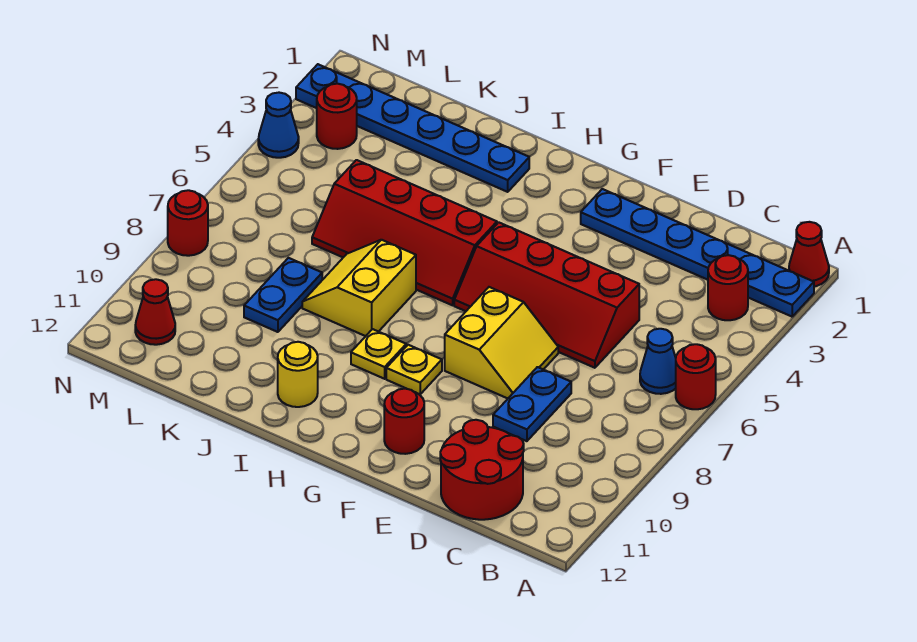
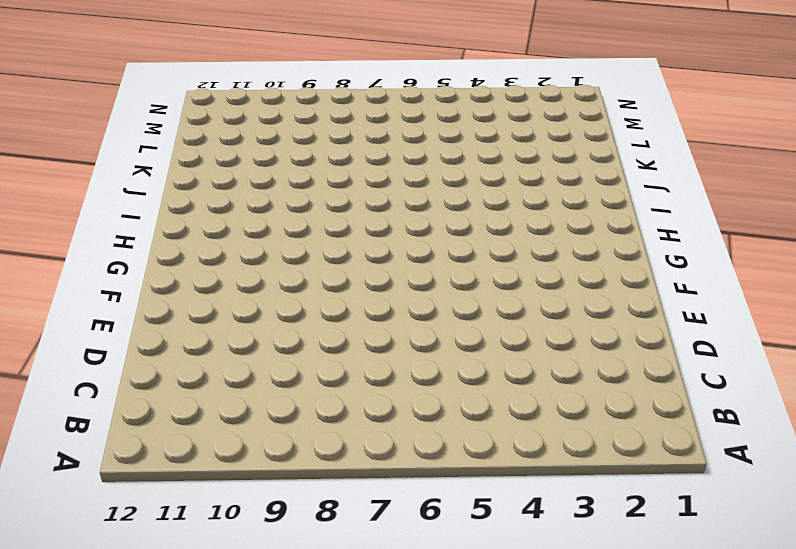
none -> red cone A1 level 1
none -> blue plate A2:F2 level 1
none -> red round brick A6 level 1

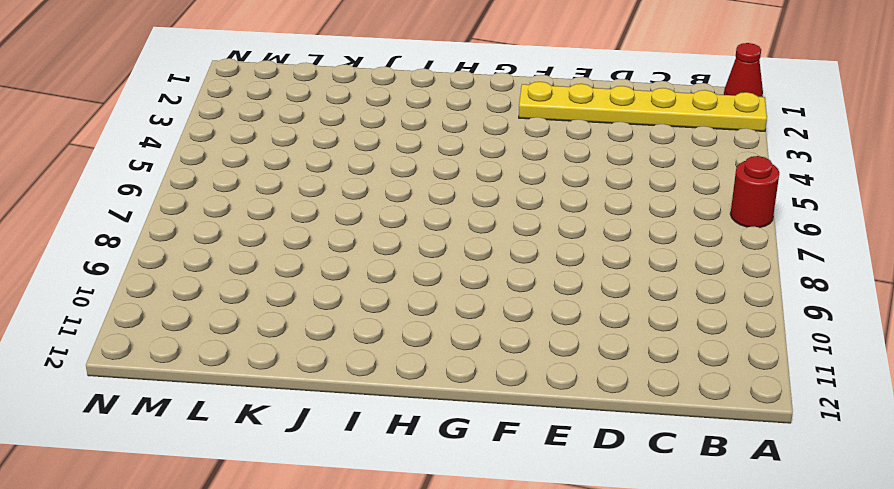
yellow plate A2:F2 level 1 -> blue plate A2:F2 level 1
none -> red round brick B3 level 1
none -> blue cone B6 level 1
none -> red round brick C11:D12 level 1

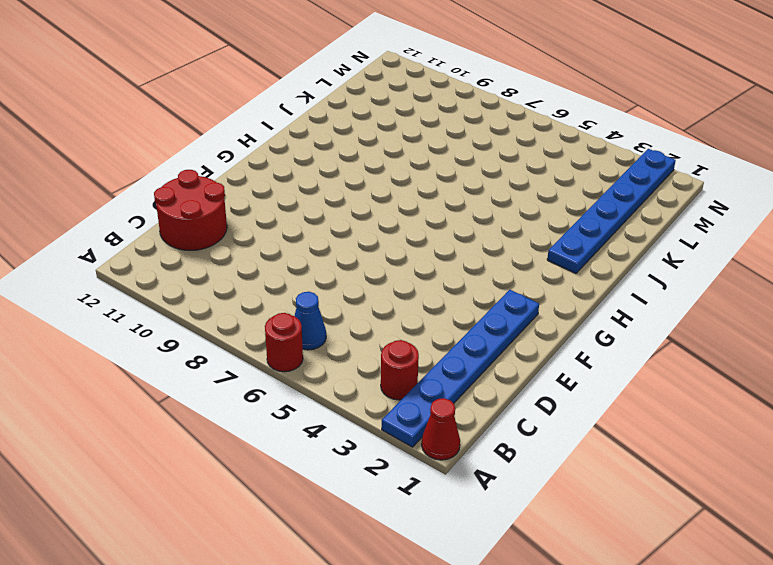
none -> red slope D5:G6 level 1 top 5
none -> blue plate D8:D9 level 1
none -> yellow slope E7:F8 level 1 top F

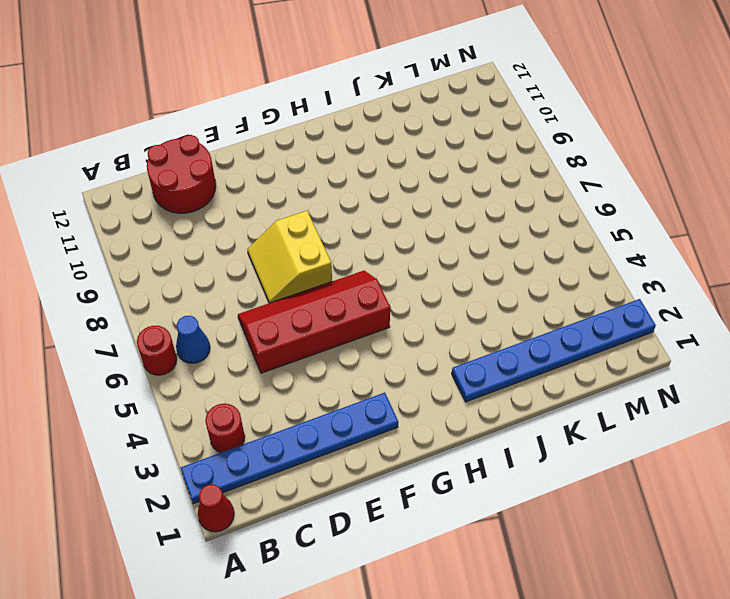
none -> blue plate D8:D9 level 1
none -> red round brick F11 level 1
none -> yellow plate G9 level 1

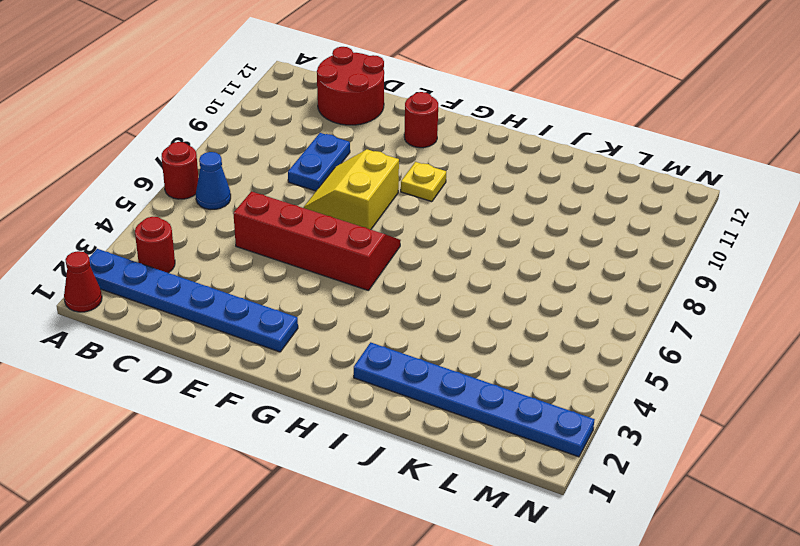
none -> red slope H5:K6 level 1 top 5
none -> yellow plate H9 level 1
none -> yellow slope I7:J8 level 1 top I

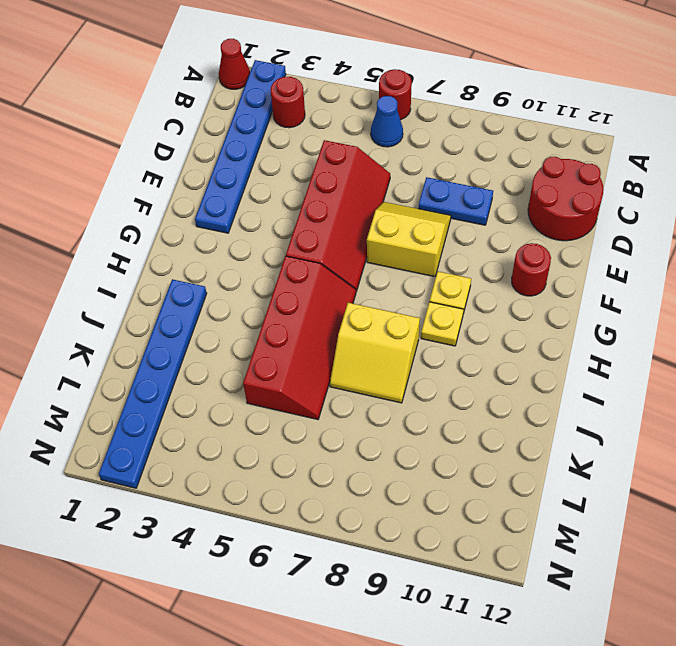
none -> yellow round brick I11 level 1
none -> blue plate K8:K9 level 1
none -> red round brick M3 level 1

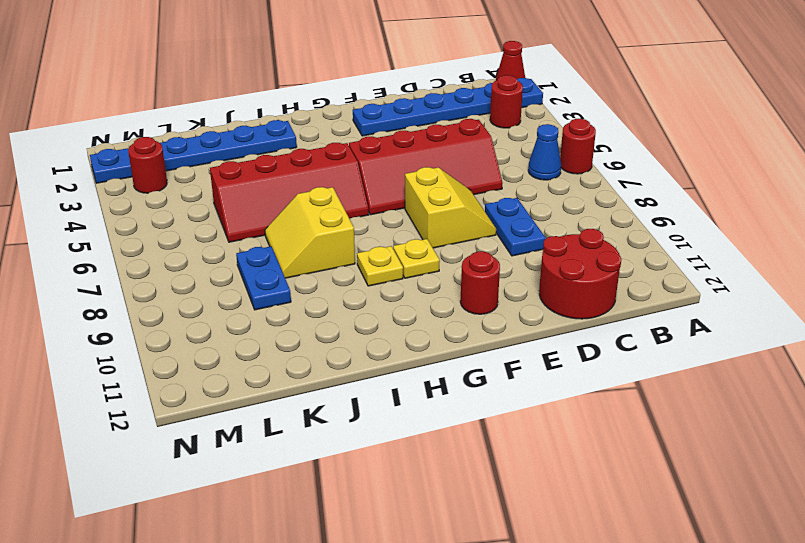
none -> yellow round brick I11 level 1
none -> red cone M11 level 1
none -> blue cone N4 level 1

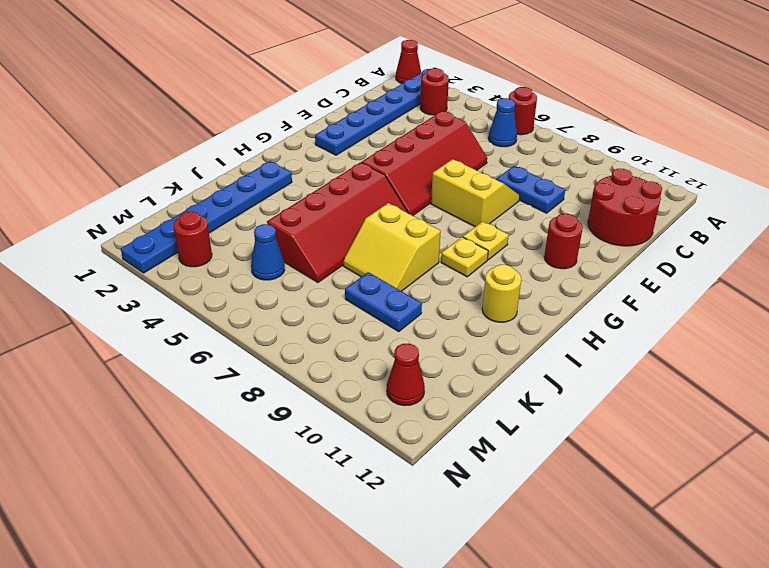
blue cone L5 level 1 -> blue cone N4 level 1
none -> red round brick N8 level 1

